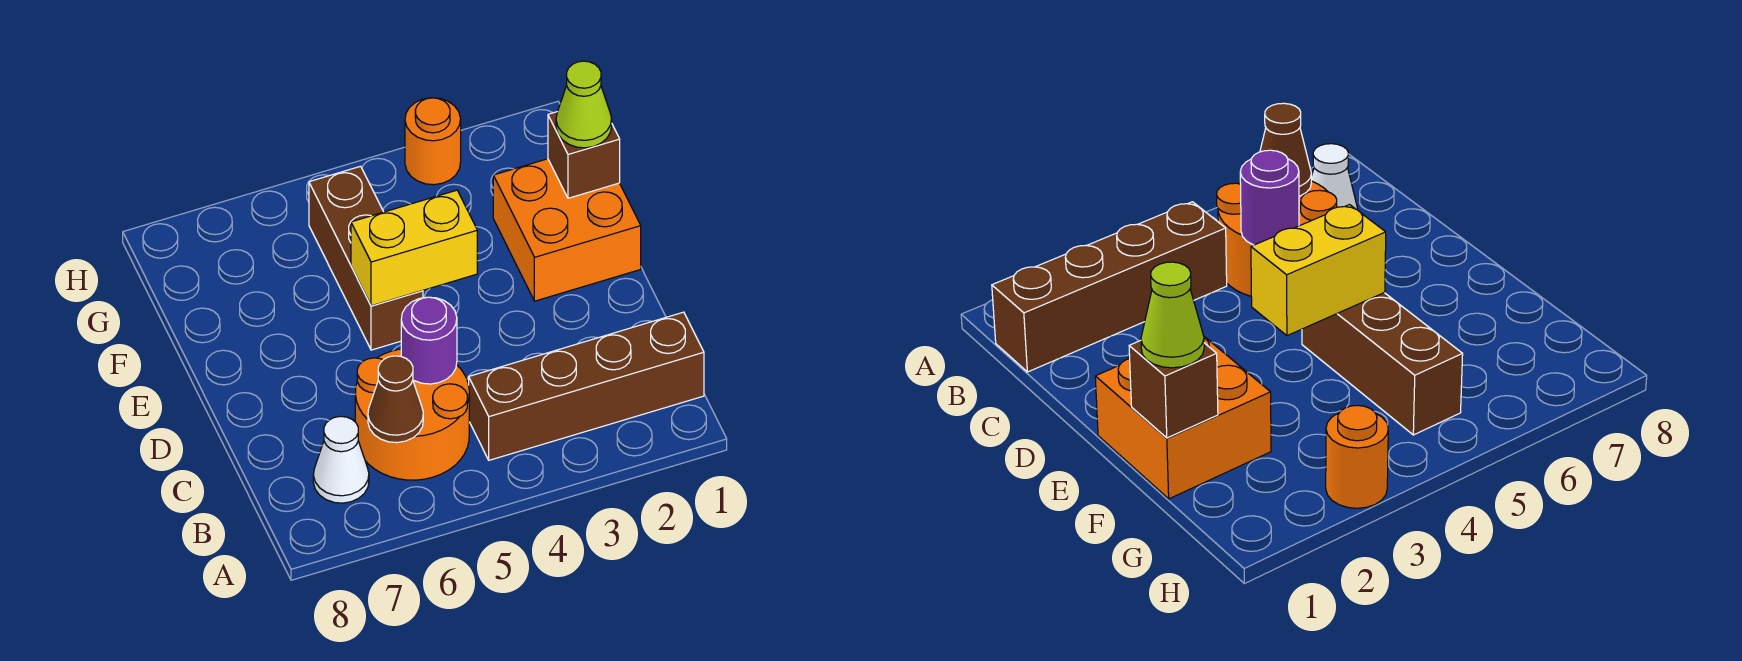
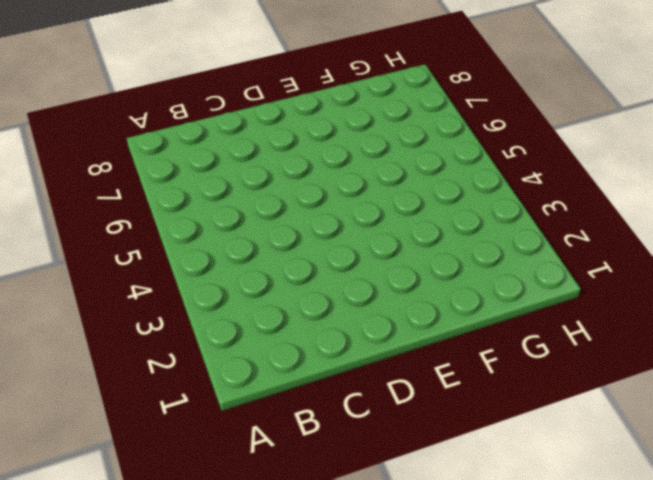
none -> brown brick B1:B4 level 1
none -> orange round brick B5:C6 level 1

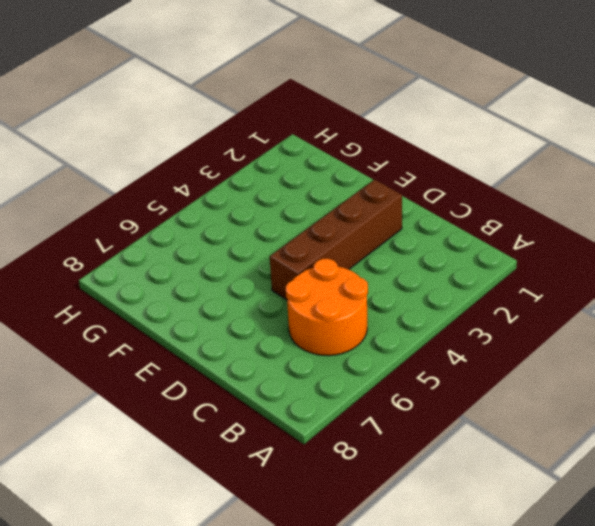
brown brick D2:D5 level 1 -> brown brick B1:B4 level 1
none -> white cone B7 level 1
none -> orange brick E1:F2 level 1

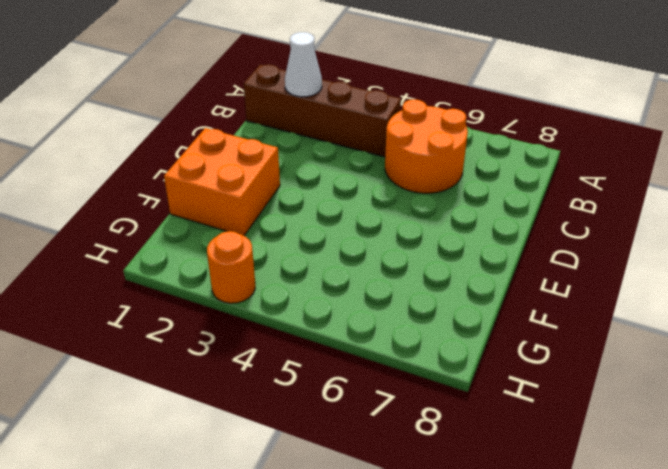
white cone B2 level 2 -> white cone B7 level 1
none -> brown brick E5:G5 level 1
none -> brown cone B6 level 2

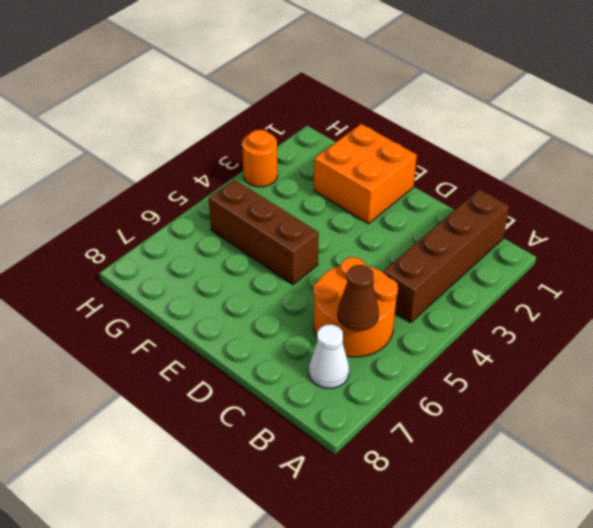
none -> purple round brick C5 level 2
none -> yellow brick E4:E5 level 2

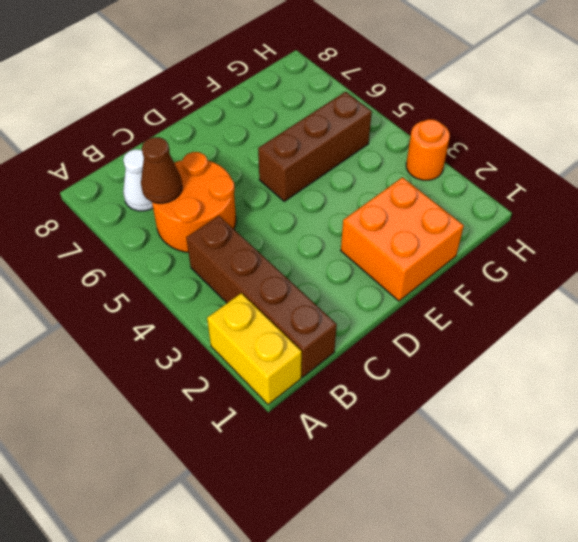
yellow brick A1:A2 level 1 -> yellow brick E4:E5 level 2
none -> purple round brick C5 level 2
none -> brown brick F1 level 2

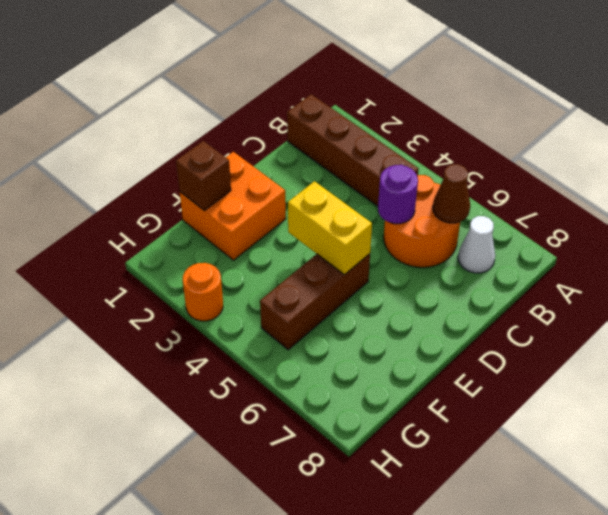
none -> lime cone F1 level 3

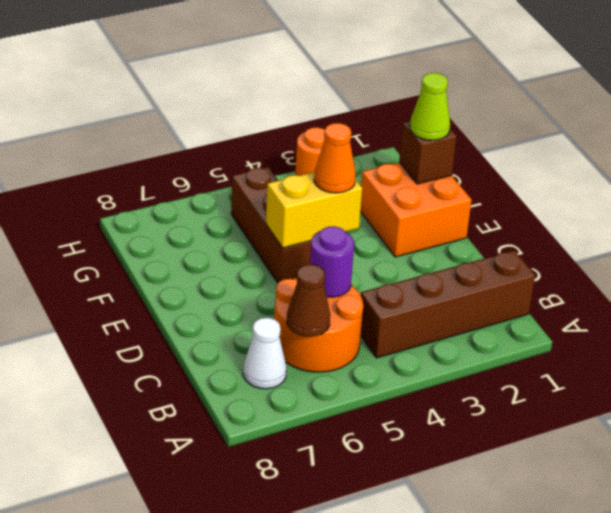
orange cone E4 level 3 -> none

